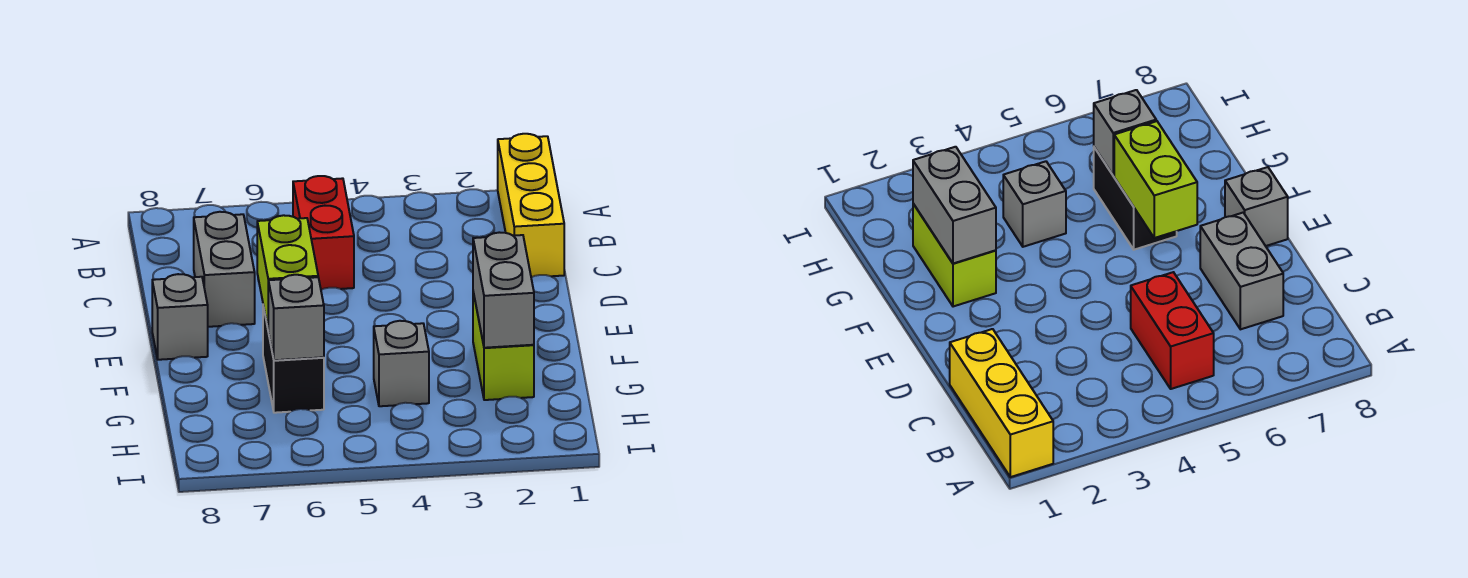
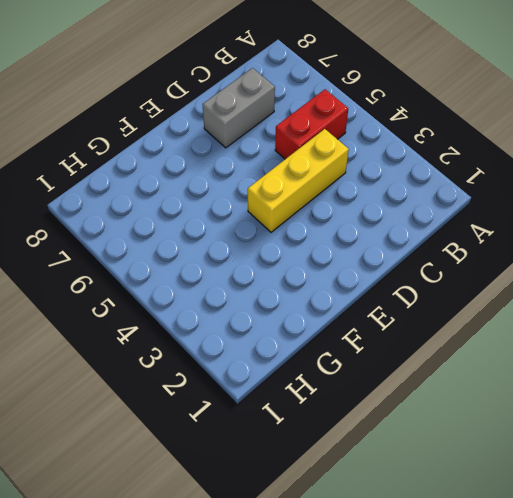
yellow brick C4:E4 level 1 -> yellow brick A1:C1 level 1
none -> grey brick E8 level 1
none -> lime brick F2:G2 level 1

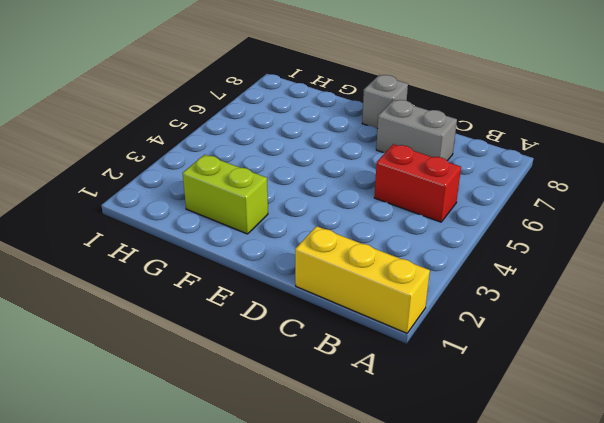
none -> black brick F6:G6 level 1
none -> grey brick G4 level 1

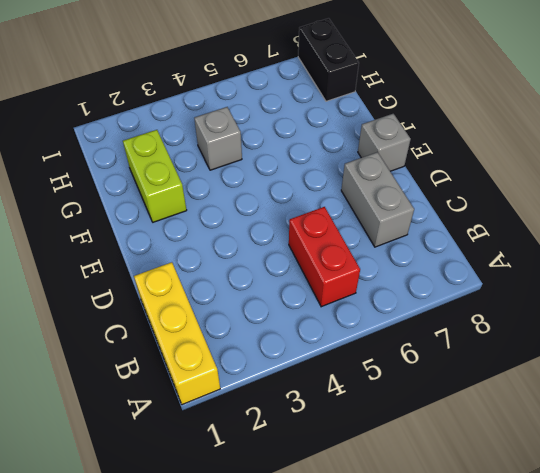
black brick H8:I8 level 1 -> black brick F6:G6 level 1
none -> lime brick E6:F6 level 2
none -> grey brick F2:G2 level 2

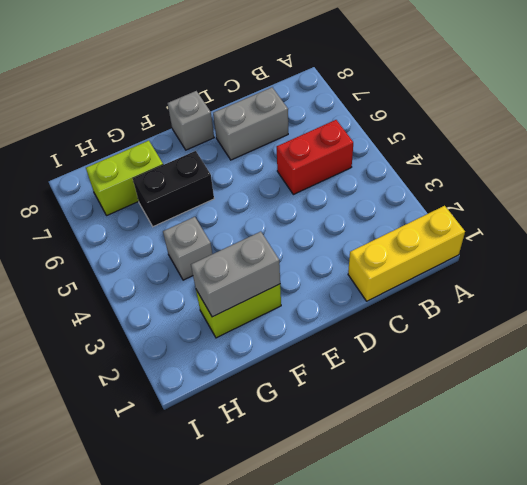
lime brick G7:H7 level 1 -> lime brick E6:F6 level 2
none -> grey brick G6 level 2

